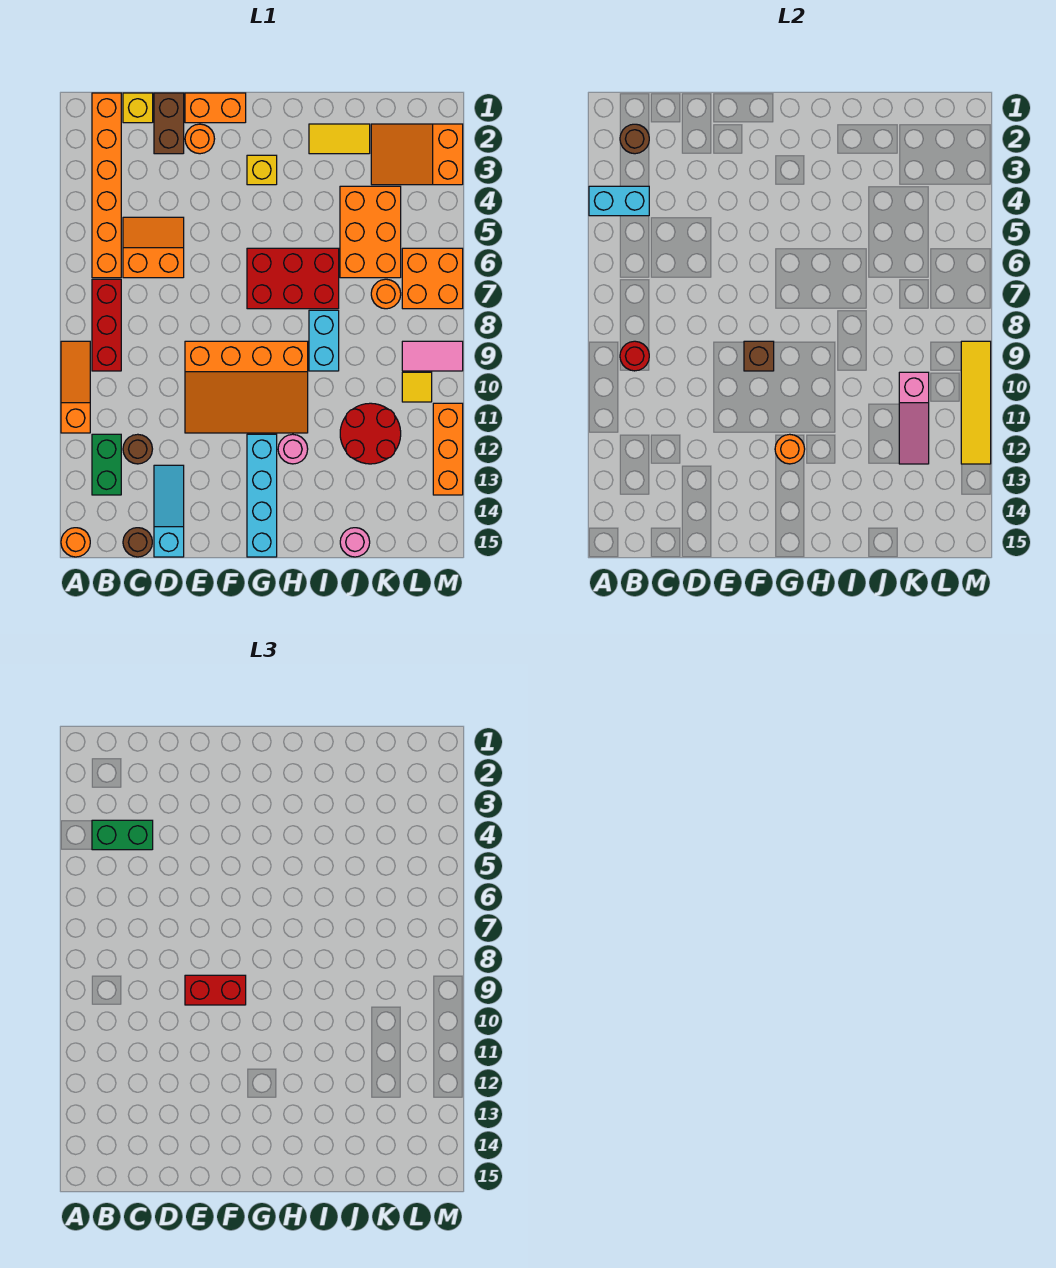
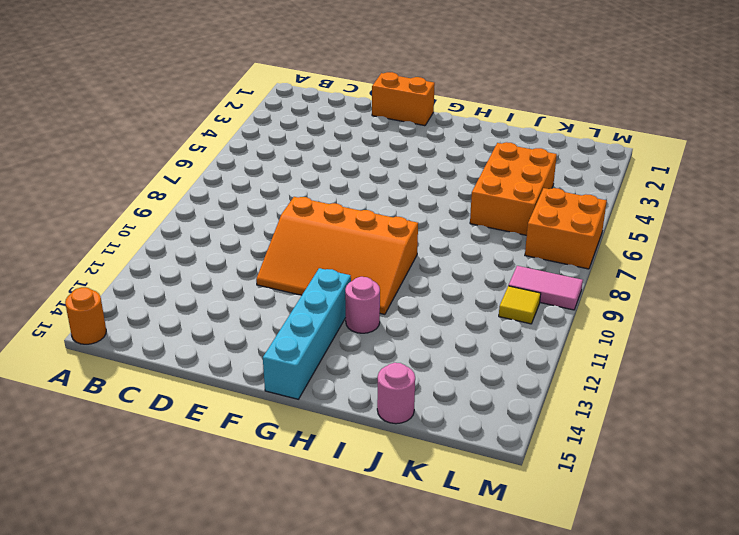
none -> orange slope A9:A11 level 1 top 11
none -> orange brick B1:B6 level 1
none -> red brick B7:B9 level 1
none -> green brick B12:B13 level 1

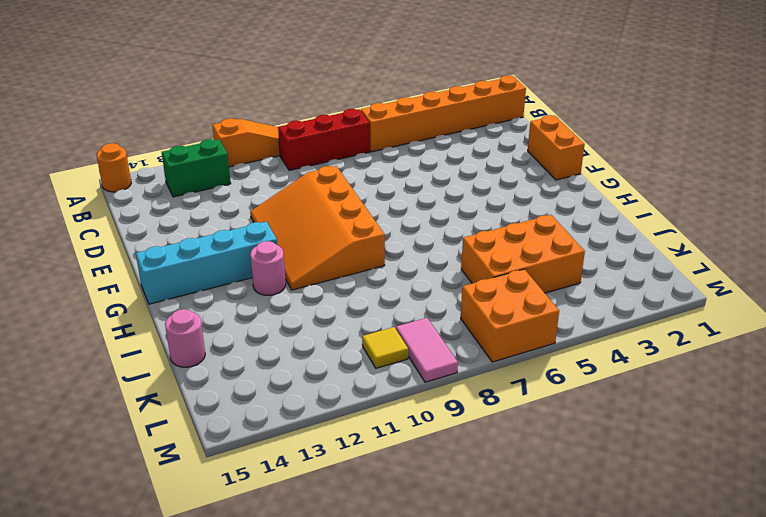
none -> yellow brick C1 level 1
none -> orange slope C5:D6 level 1 top 6
none -> brown round brick C12 level 1
none -> brown round brick C15 level 1

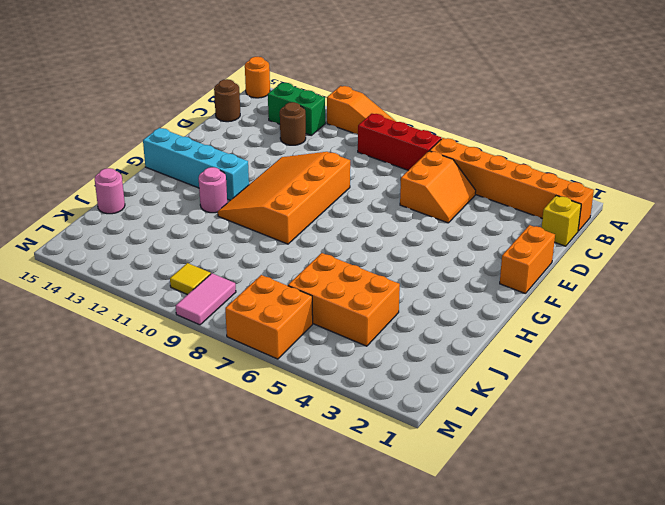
none -> brown brick D1:D2 level 1
none -> cyan slope D13:D15 level 1 top 15
none -> orange round brick E2 level 1
none -> yellow brick G3 level 1

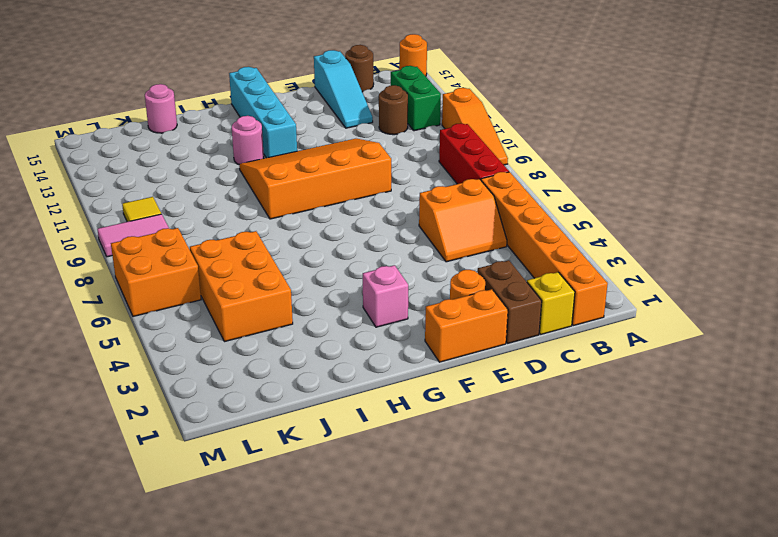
pink brick G3 level 1 -> yellow brick G3 level 1
none -> red brick G6:I7 level 1
none -> yellow tile I2:J2 level 1
none -> cyan brick I8:I9 level 1
none -> red round brick J11:K12 level 1

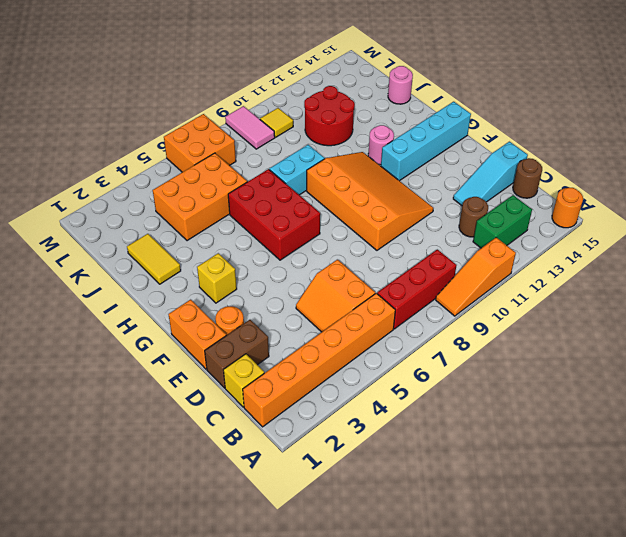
none -> orange slope K2:M3 level 1 top M
none -> orange round brick K7 level 1
none -> orange brick M11:M13 level 1
none -> cyan brick A4:B4 level 2

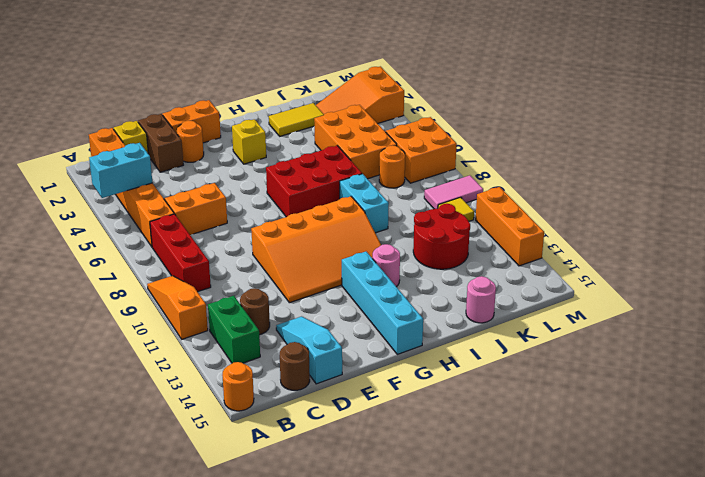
none -> brown round brick B2 level 2
none -> red round brick B9 level 2
none -> brown brick F9 level 2
none -> orange round brick G12 level 2

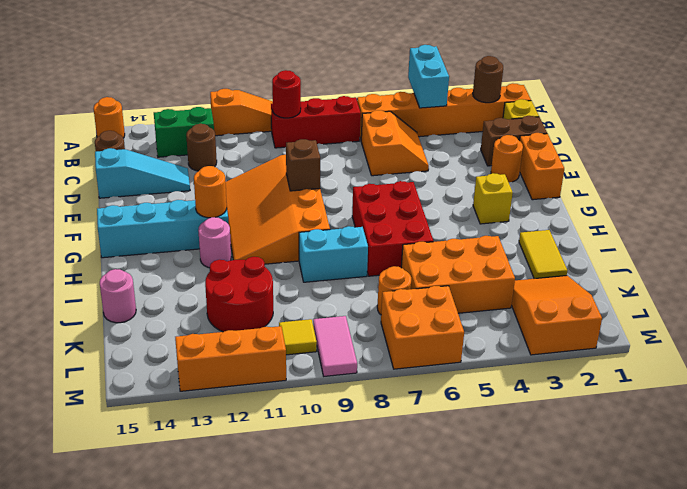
none -> pink slope K10:K12 level 2 top 10
none -> yellow tile M9:M12 level 2
none -> green brick B4:C4 level 3
none -> red brick E9:F9 level 3

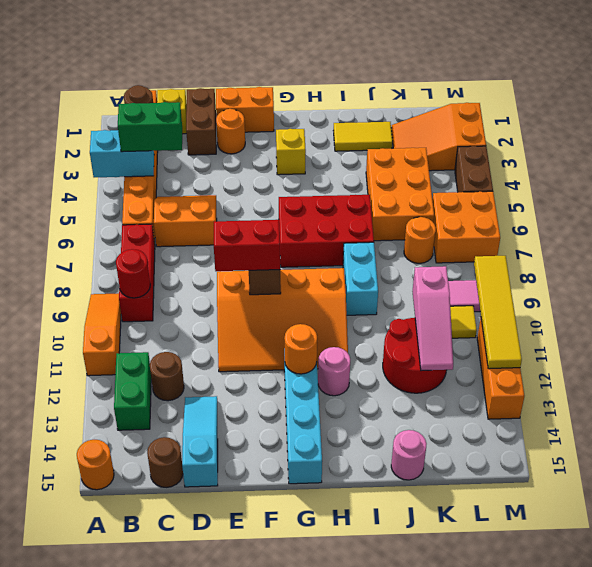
brown brick M4:M5 level 1 -> none

